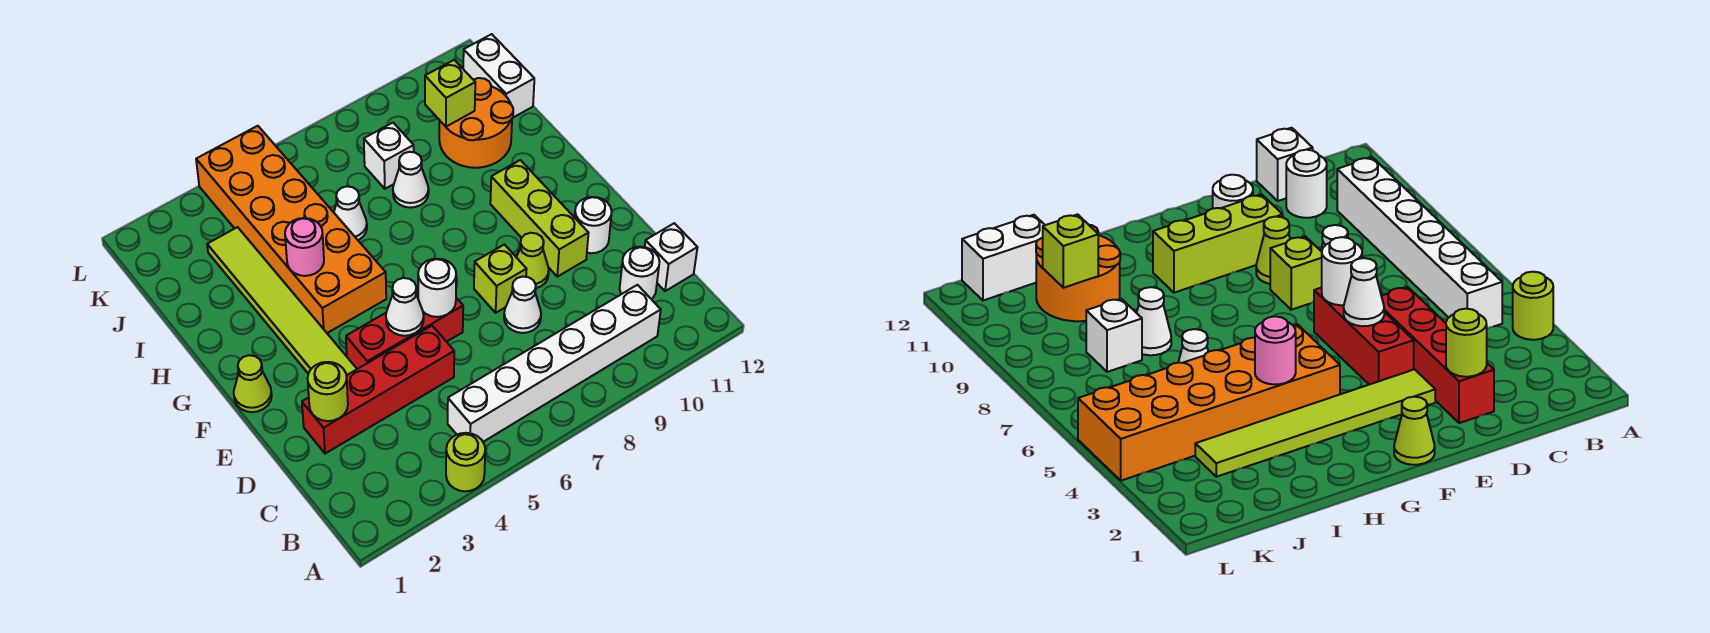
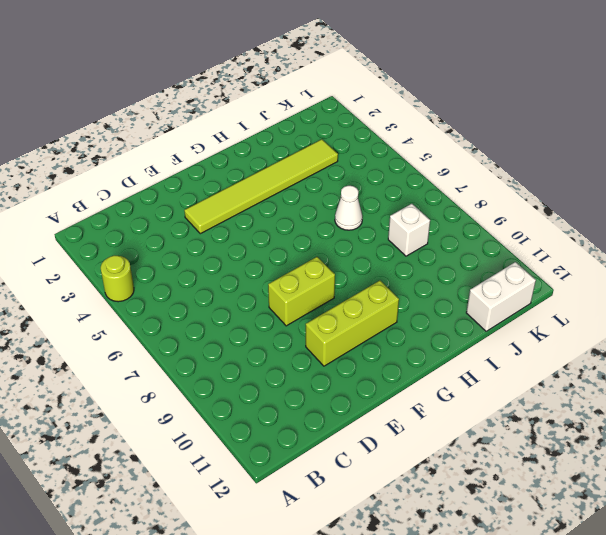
lime brick E8:F8 level 1 -> lime brick E8 level 1
none -> white brick B5:B10 level 1
none -> white round brick C11 level 1
none -> white brick C12 level 1

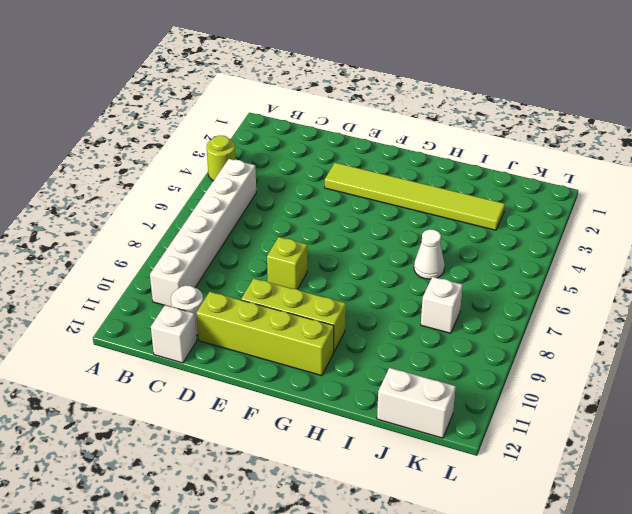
lime brick D11:G11 level 1 -> white round brick E11 level 1
none -> red brick D2:D5 level 1
none -> white cone D8 level 1
none -> red brick E4:E6 level 1

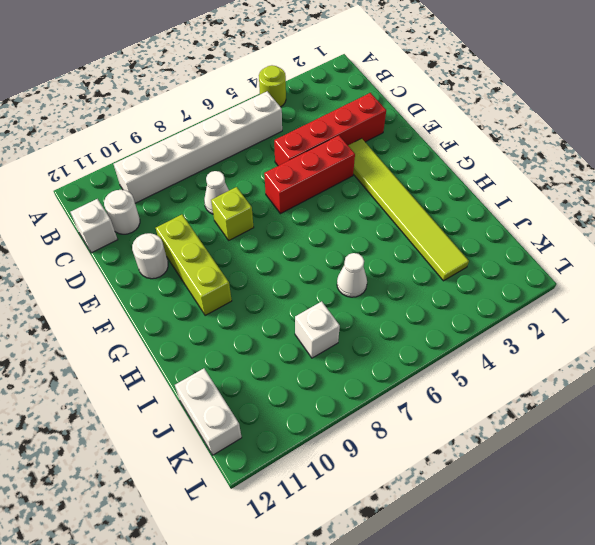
none -> lime cone E9 level 1
none -> lime cone F1 level 1
none -> orange brick G4:L5 level 1

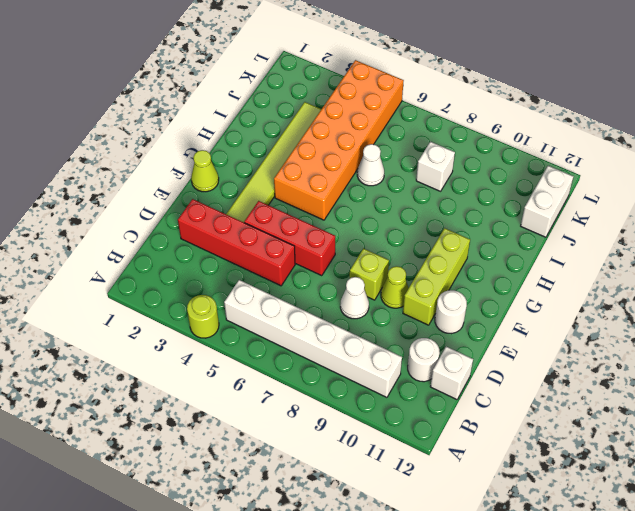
none -> white cone I8 level 1
none -> orange round brick I10:J11 level 1
none -> lime round brick D2 level 2

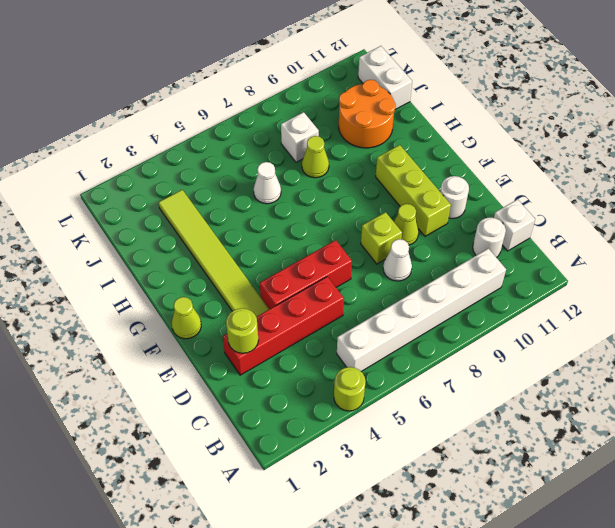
lime cone I8 level 1 -> white cone I8 level 1
none -> orange brick G4:L5 level 1
none -> white cone E5 level 2
none -> white round brick E6 level 2

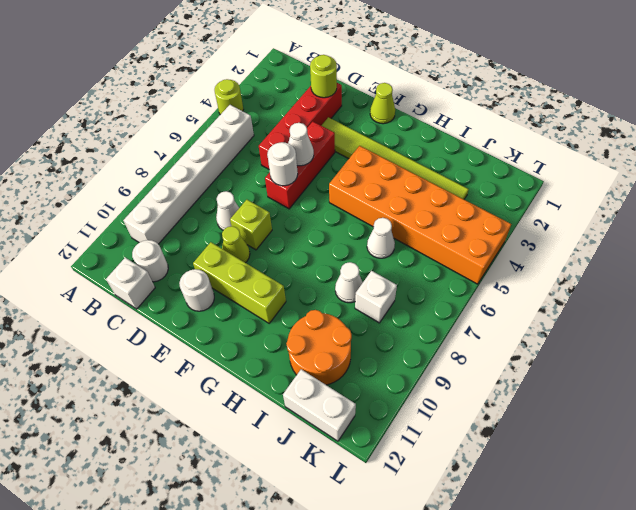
none -> pink round brick H4 level 2
none -> lime brick J10 level 2

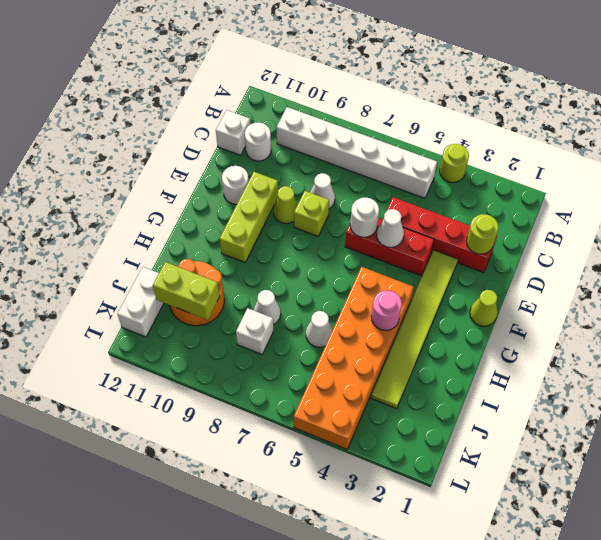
lime brick J10:J11 level 2 -> lime brick J10 level 2

